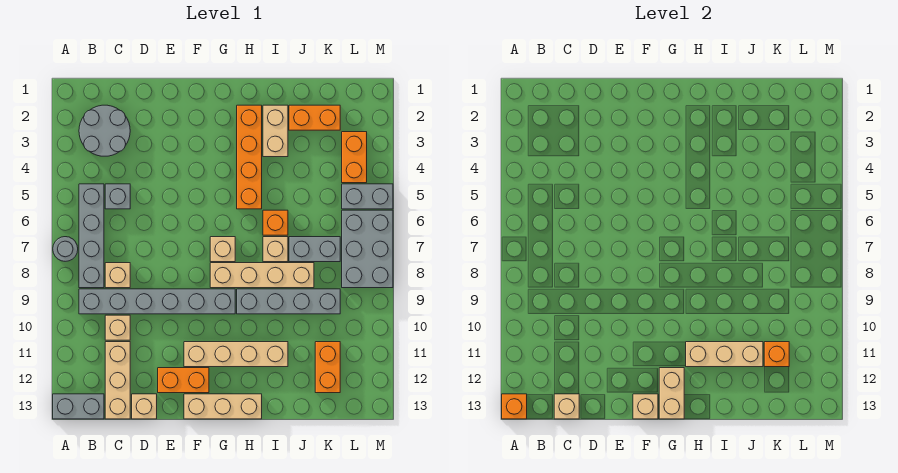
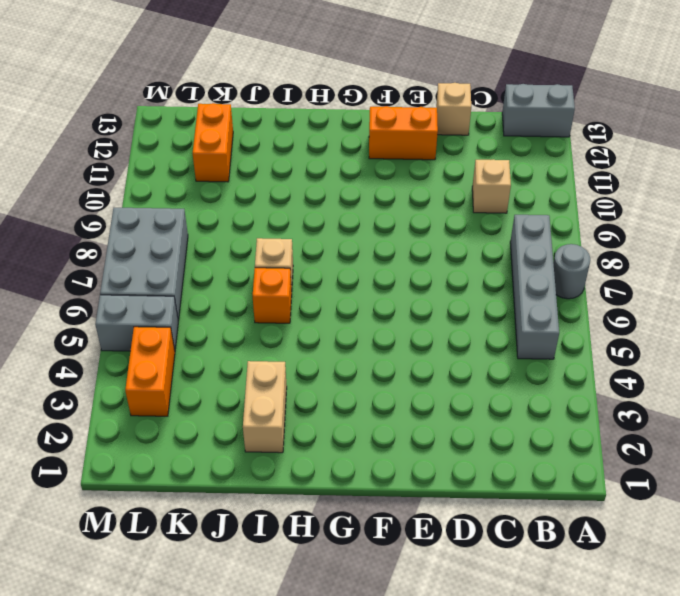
none -> grey round brick B2:C3 level 1
none -> grey brick B9:G9 level 1
none -> grey brick C5 level 1
none -> tan brick C8 level 1

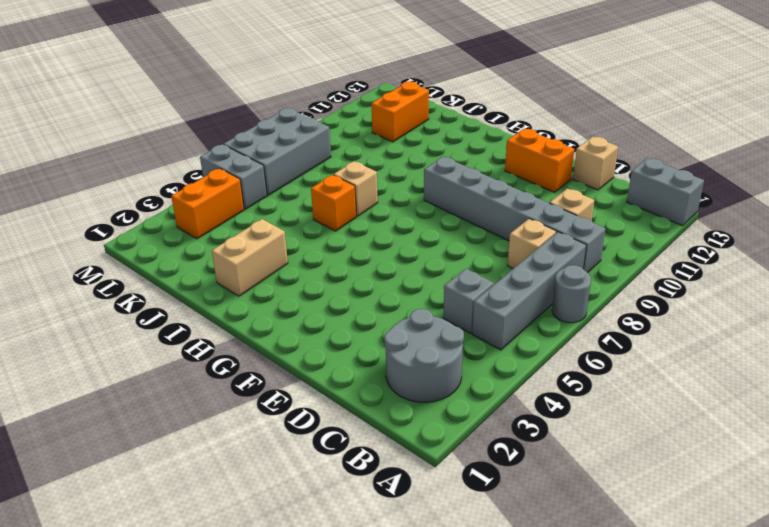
none -> tan brick C11:C13 level 1
none -> tan brick F11:I11 level 1
none -> tan brick F13:H13 level 1
none -> tan brick G7 level 1

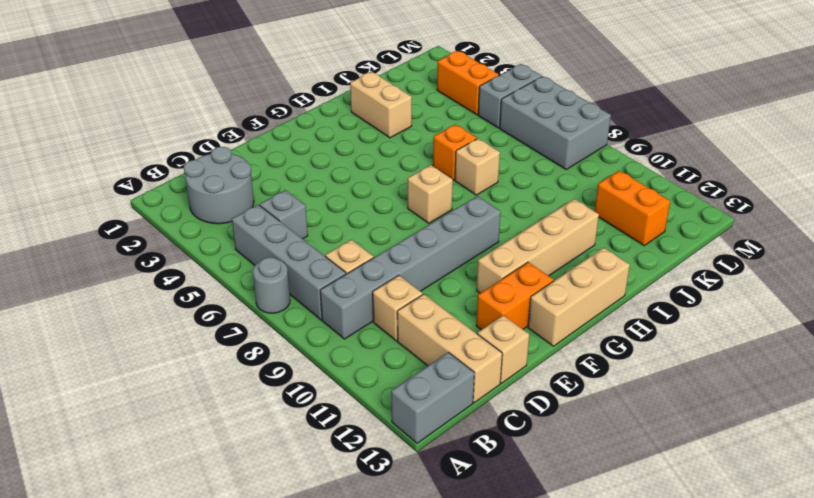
none -> tan brick G8:J8 level 1
none -> orange brick H2:H5 level 1
none -> grey brick H9:K9 level 1
none -> orange brick J2:K2 level 1

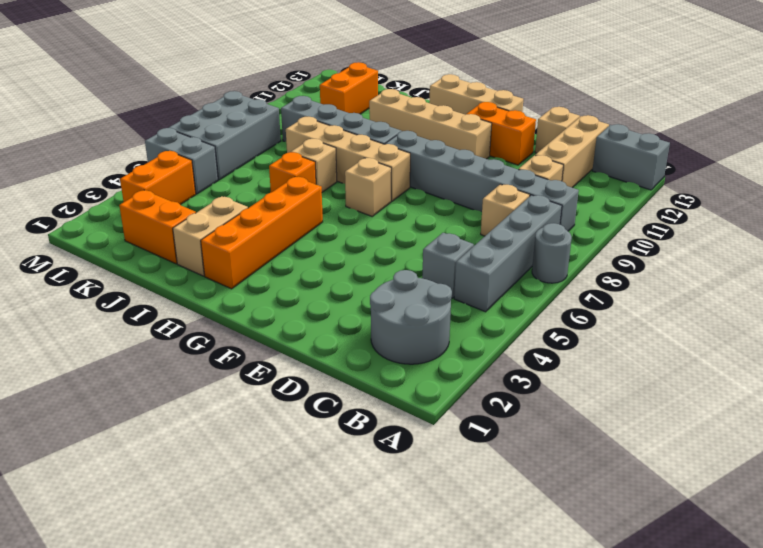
none -> grey brick J7:K7 level 1
none -> orange brick A13 level 2
none -> tan brick C13 level 2
none -> tan brick F13 level 2

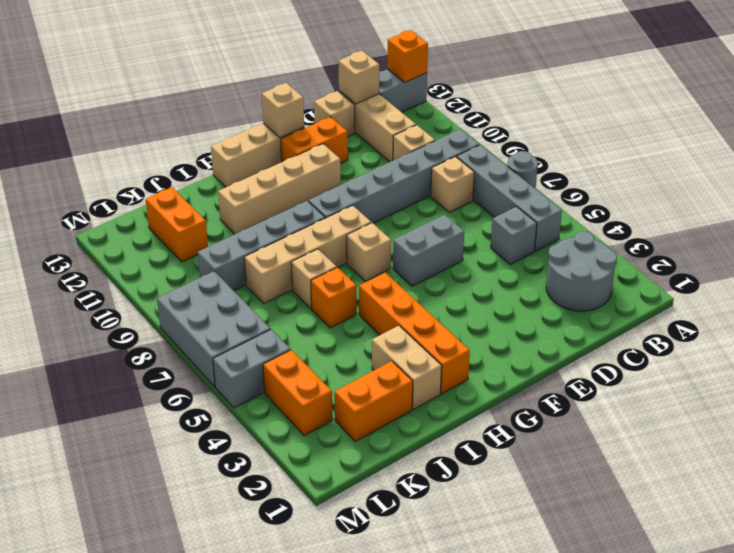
grey brick E6:F6 level 1 -> grey brick J7:K7 level 1
none -> tan brick G12:G13 level 2
none -> tan brick H11:J11 level 2
none -> orange brick K11 level 2

